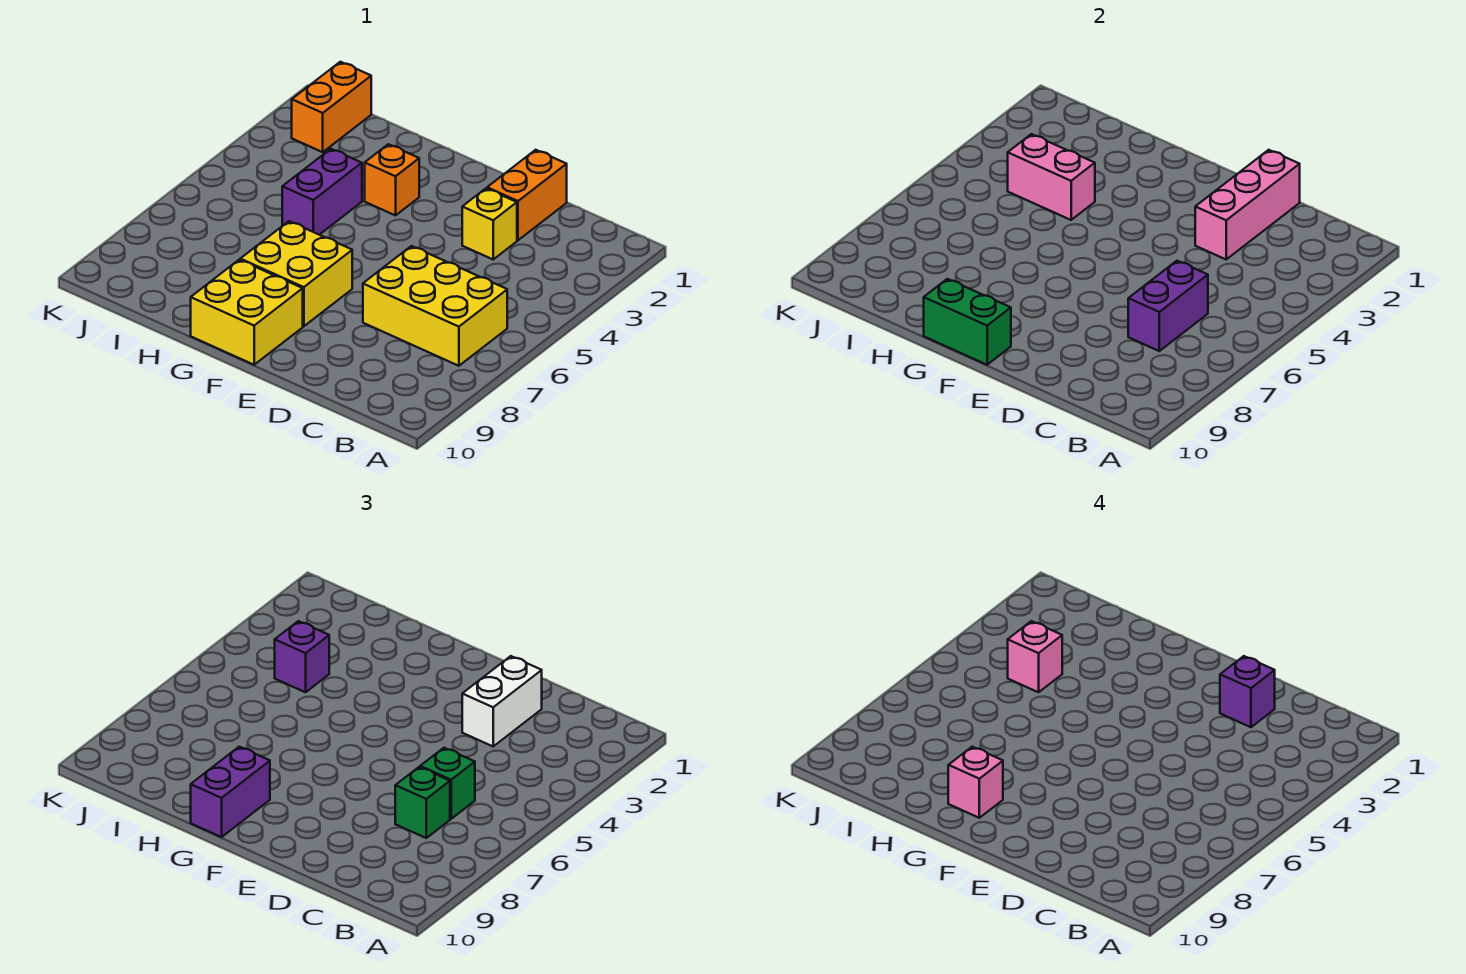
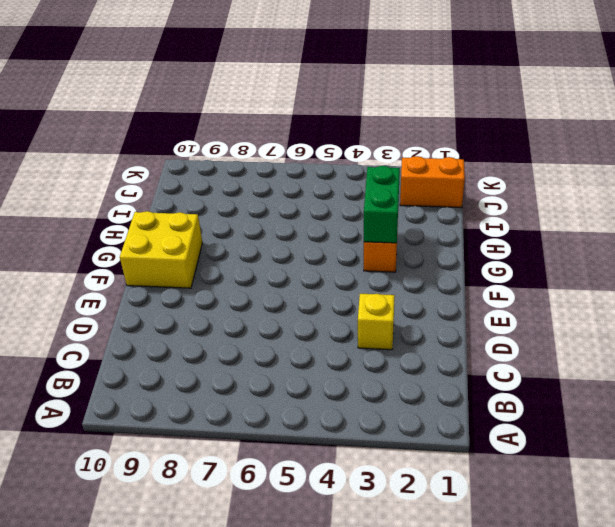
green brick G3:H3 level 2 -> green brick F10:G10 level 2
none -> yellow brick B6:D7 level 1
none -> orange brick D1:D2 level 1
none -> yellow brick F7:G8 level 1

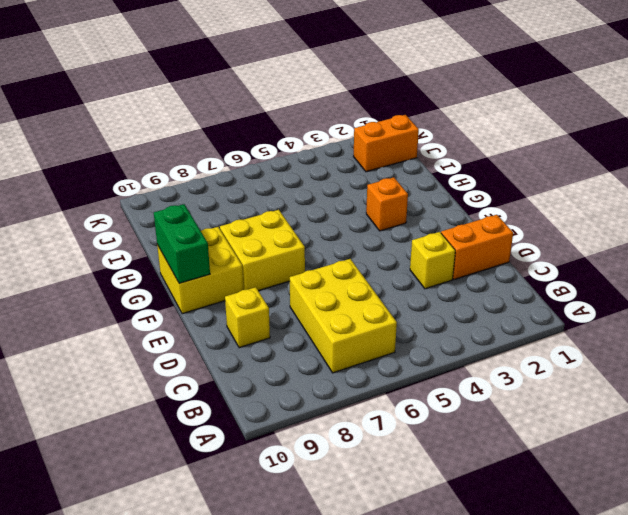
yellow brick D9 level 1 -> none
none -> purple brick H4:H5 level 1
none -> purple brick C6:C7 level 2
none -> pink brick D1:D3 level 2

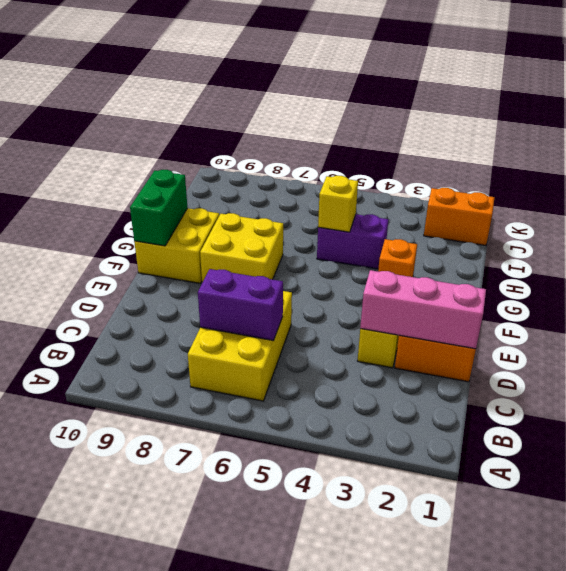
yellow brick H5 level 2 -> none
none -> pink brick H4:I4 level 2
none -> green brick C6 level 3
none -> green brick C7 level 3

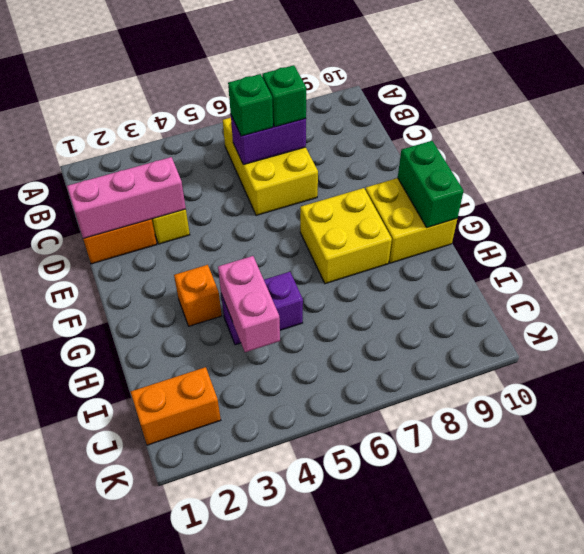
none -> white brick D2:D3 level 3
none -> purple brick G9:G10 level 3
none -> purple brick I4 level 3

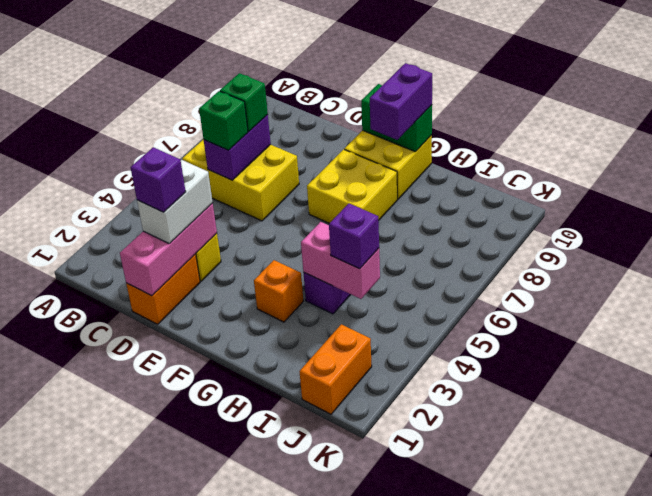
none -> pink brick G9 level 4
none -> pink brick I4 level 4

